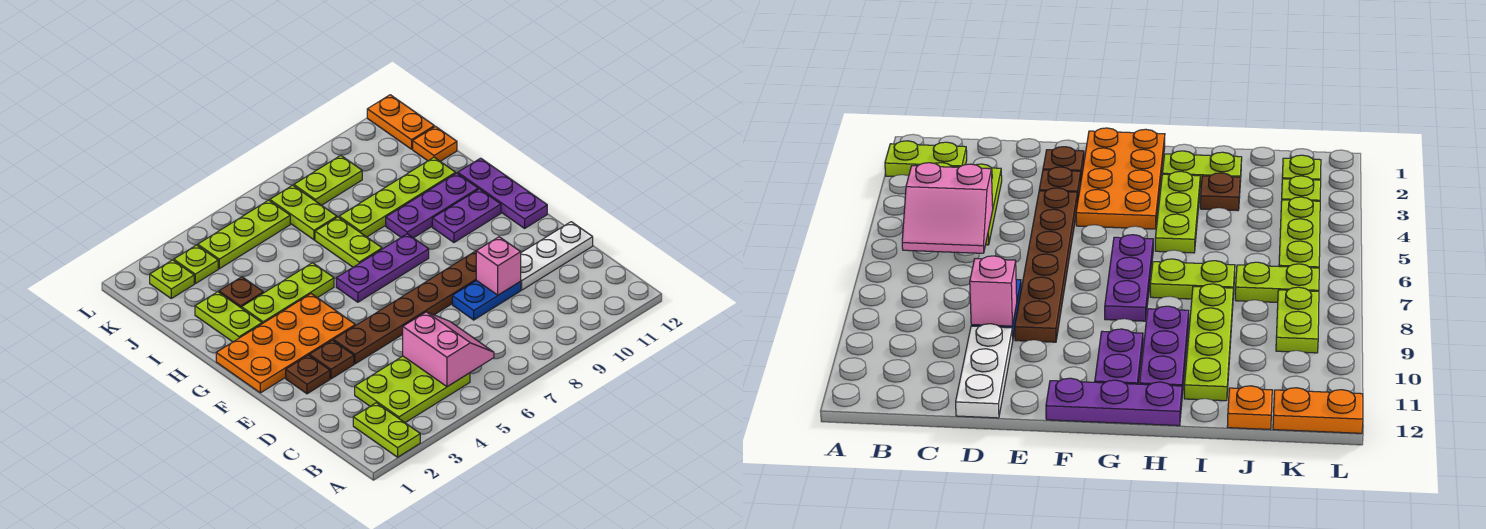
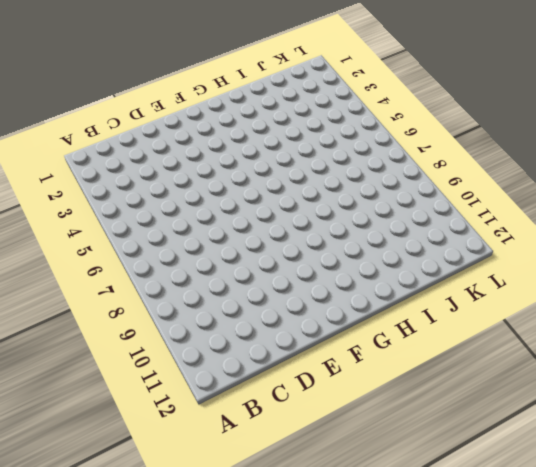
none -> lime plate A2:B2 level 1
none -> lime plate B3:C5 level 1
none -> blue plate D8:D9 level 1

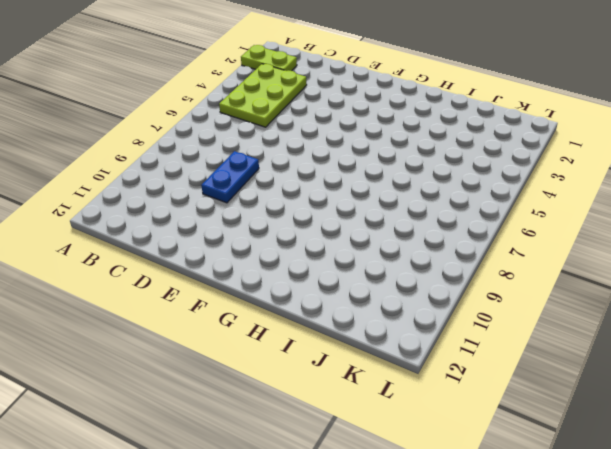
none -> white plate D10:D12 level 1
none -> brown plate E2 level 1
none -> brown plate E3 level 1

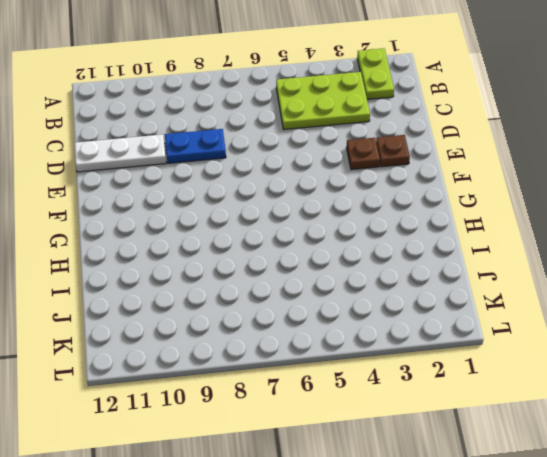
none -> brown plate E4:E9 level 1
none -> orange plate F1:G4 level 1
none -> purple plate F12:H12 level 1

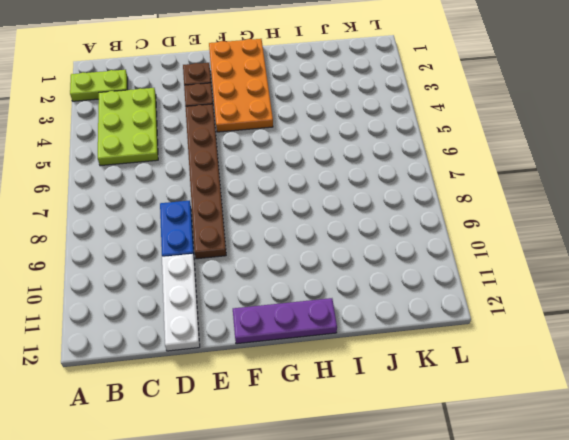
none -> purple plate G6:G8 level 1
none -> purple plate G10:G11 level 1
none -> lime plate H2:I2 level 1

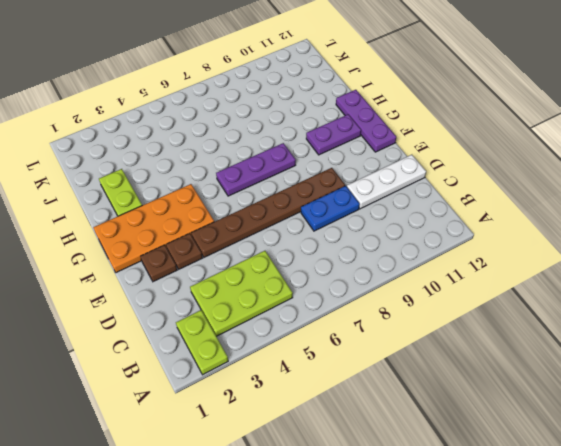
none -> lime plate H3:H5 level 1
none -> lime plate H7:I7 level 1
none -> purple plate H9:H11 level 1

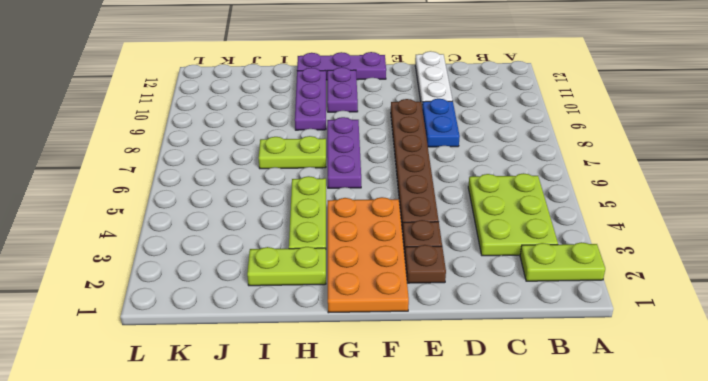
none -> brown plate I3 level 1
none -> lime plate I8:I11 level 1
none -> lime plate J7:K7 level 1

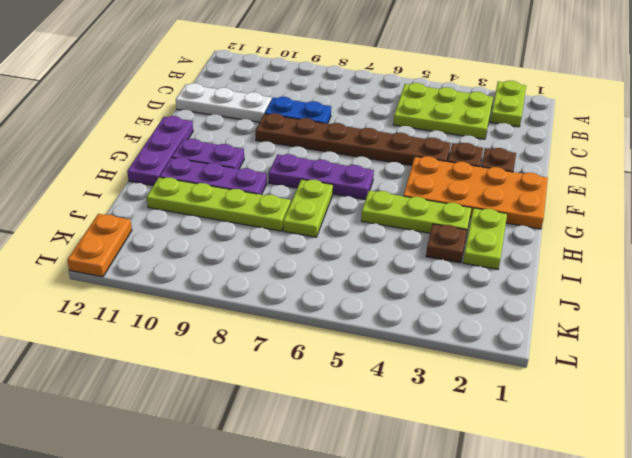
none -> lime plate J7:K7 level 1
none -> orange plate J12 level 1
none -> lime plate K2 level 1

